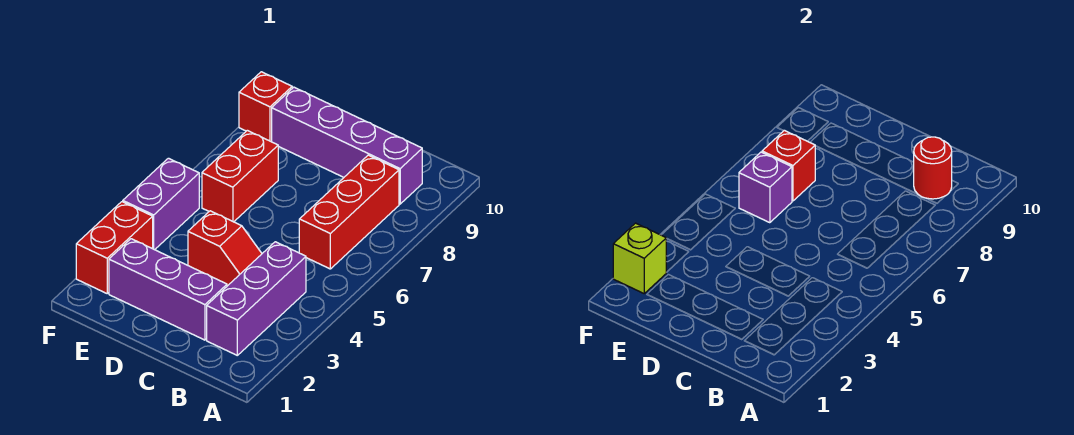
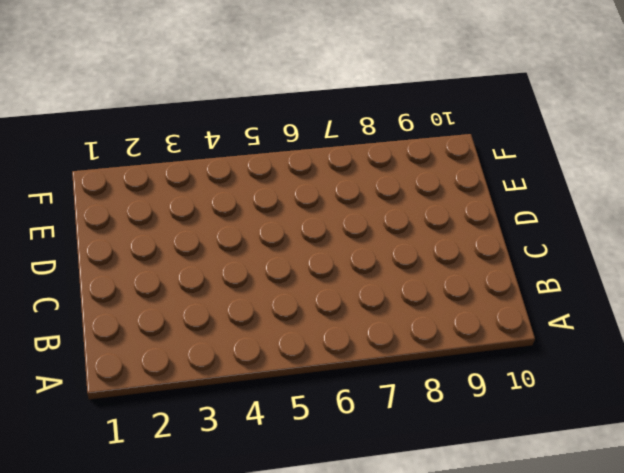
none -> purple brick B2:B4 level 1
none -> red brick B6:B8 level 1
none -> purple brick B9:E9 level 1

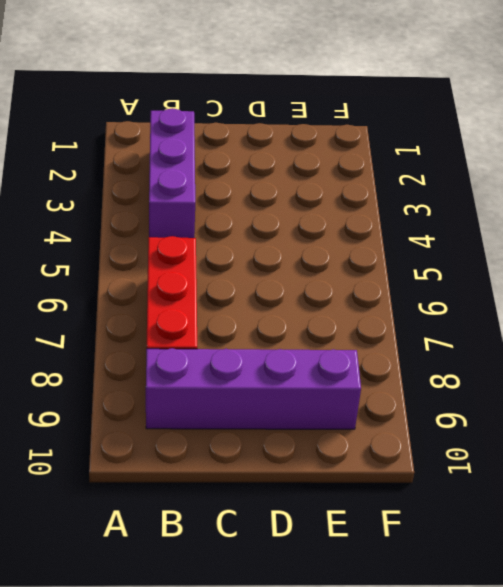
none -> purple brick C2:E2 level 1
none -> red slope C4:D4 level 1 top D
none -> red brick E6:E7 level 1

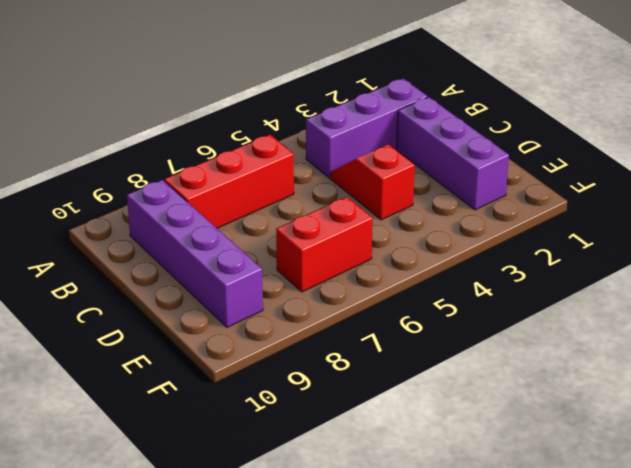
none -> red brick F2:F3 level 1
none -> purple brick F4:F5 level 1
none -> red brick F9 level 1

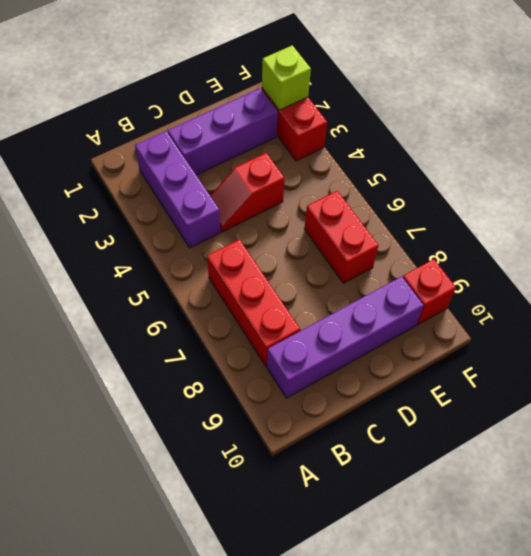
none -> purple brick F4:F5 level 1
none -> red round brick B9 level 2
none -> purple brick E6 level 2

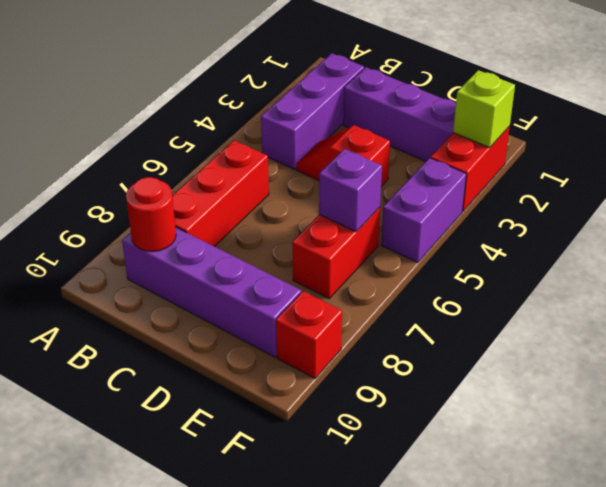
none -> red brick E7 level 2

